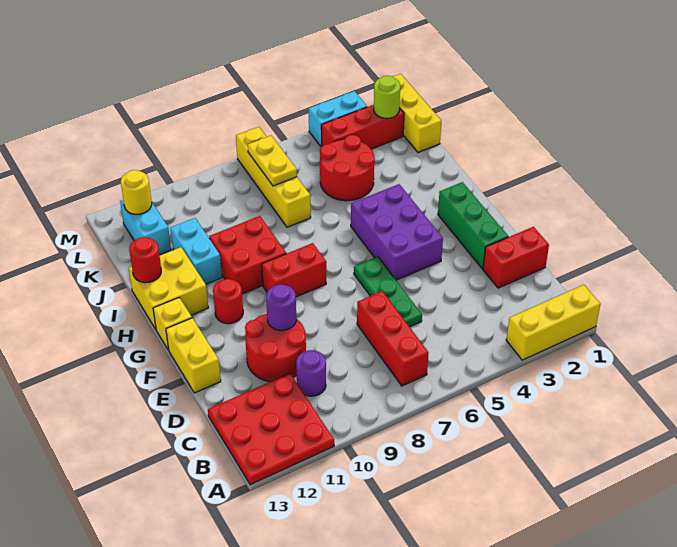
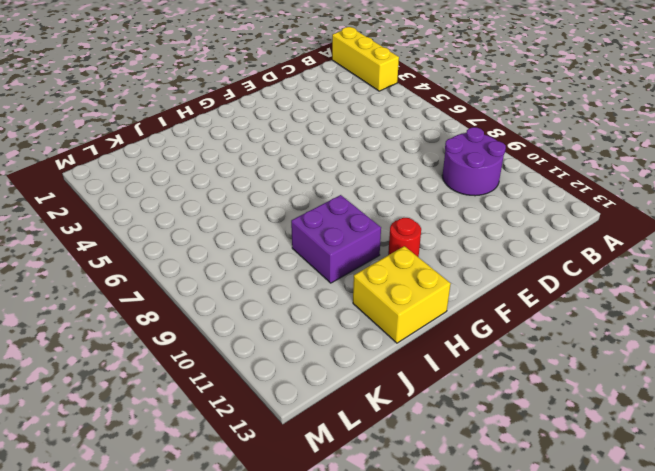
purple round brick B9:C10 level 1 -> purple round brick C10 level 1
purple brick H9:I10 level 1 -> red brick H9:I10 level 1
none -> red plate A11:C13 level 1
none -> red brick B7:D7 level 1
none -> red brick D1:D2 level 1

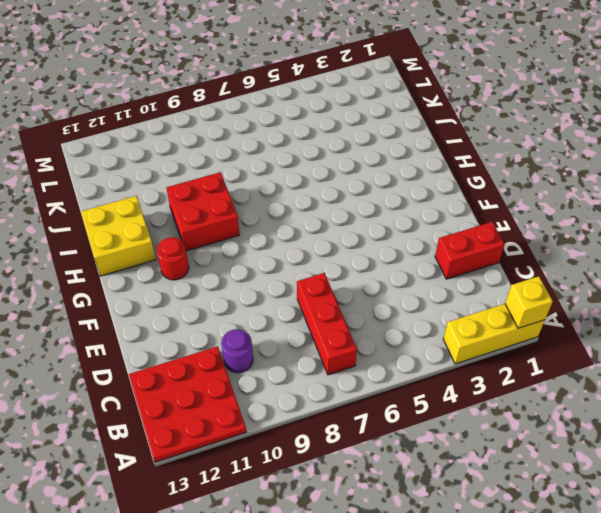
yellow brick A1 level 2 -> yellow brick G13 level 1
none -> green plate D6:F6 level 1
none -> red round brick D10:E11 level 1
none -> green brick E2:G2 level 1

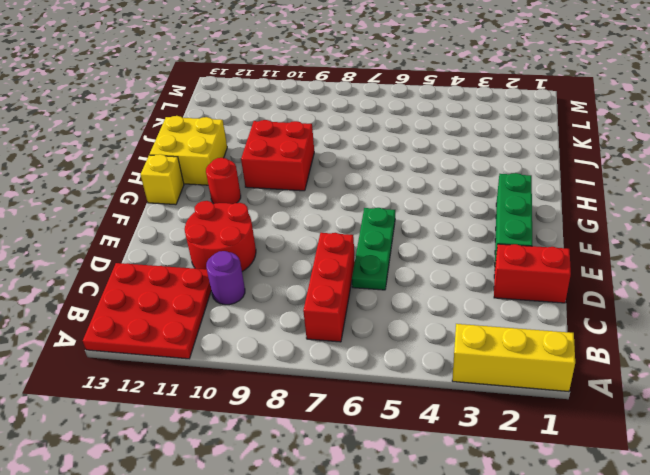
none -> yellow brick E13:F13 level 1
none -> purple brick F4:H5 level 1
none -> red brick G8:G9 level 1

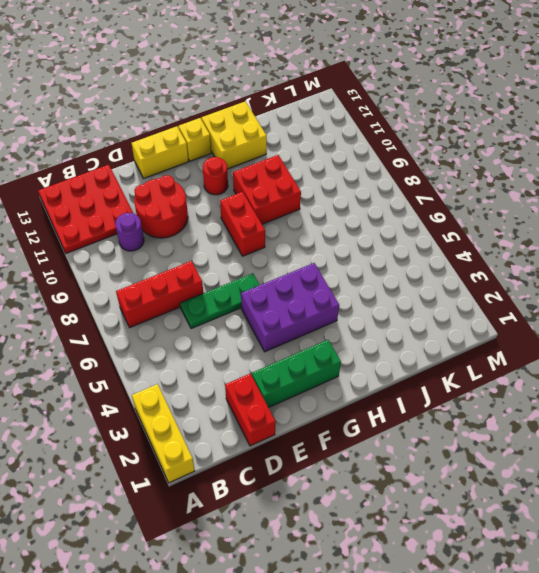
none -> cyan brick I11:J11 level 1
none -> red round brick J4:K5 level 1
none -> yellow brick J7:M7 level 1

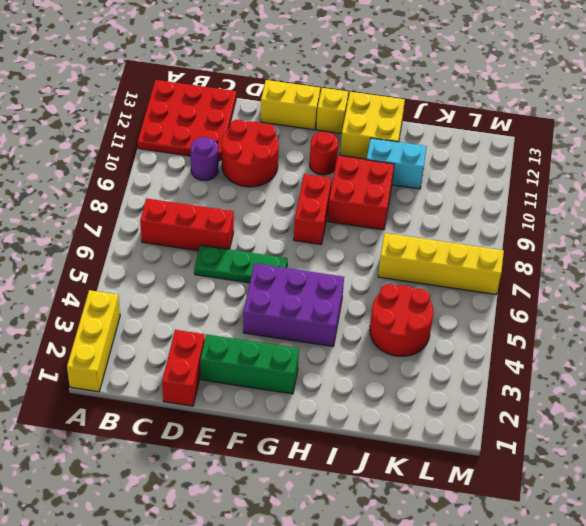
none -> yellow brick K1:M1 level 1
none -> cyan brick K12:L12 level 1
none -> red brick L2:L4 level 1

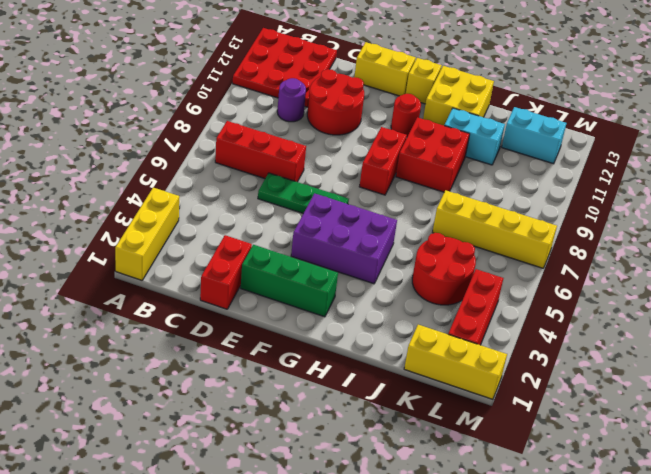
none -> cyan brick M3:M4 level 1
none -> purple round brick E10 level 2
none -> red round brick I13 level 2

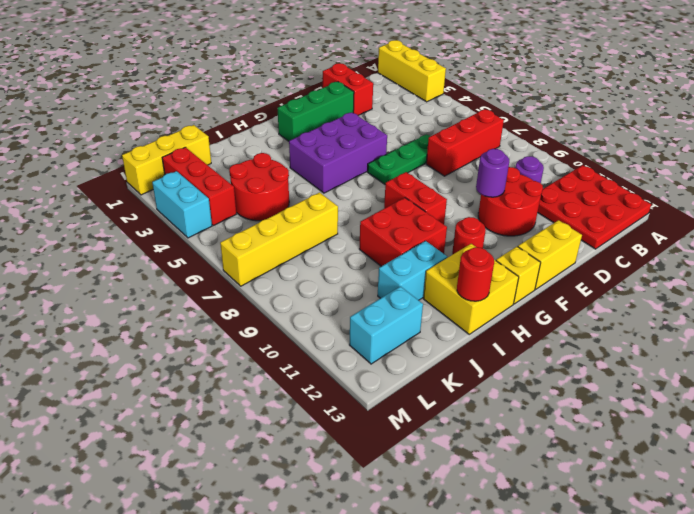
none -> yellow plate K7:L7 level 2
none -> lime round brick L2 level 2
none -> yellow round brick L12 level 2

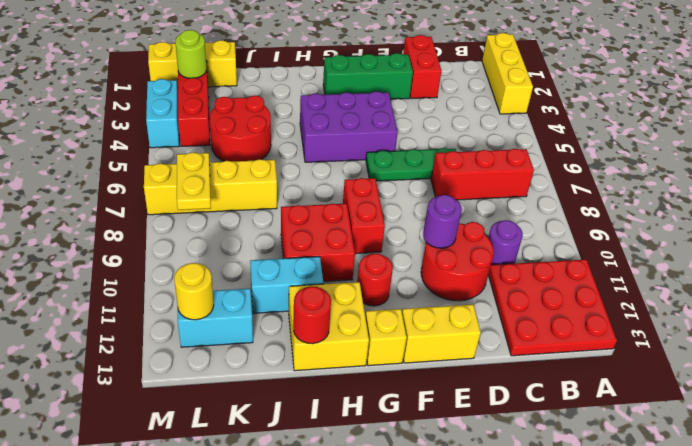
yellow plate L7:L8 level 2 -> yellow plate K7:L7 level 2

